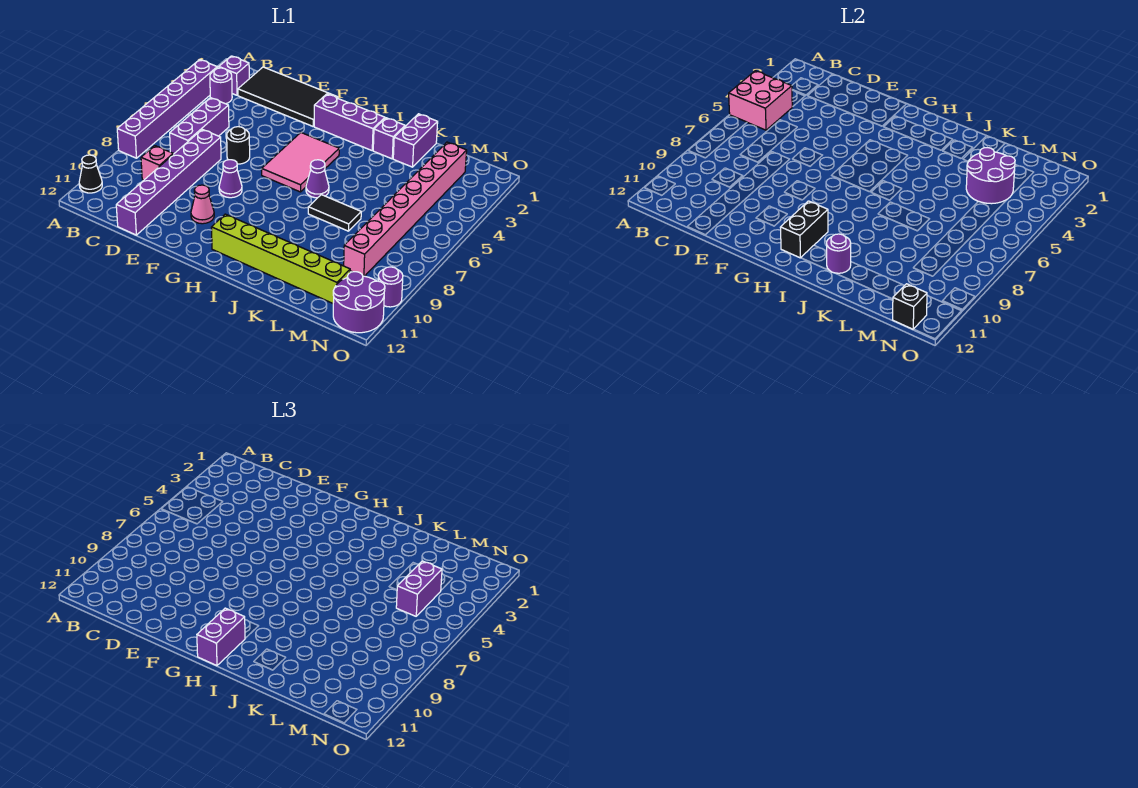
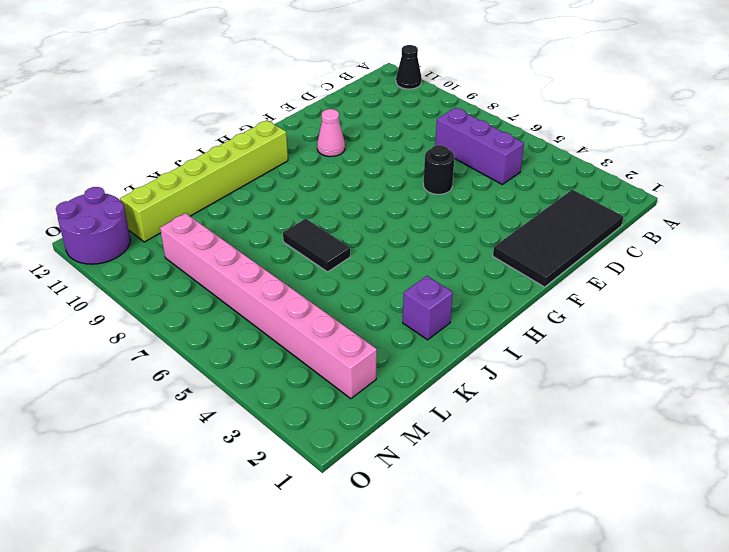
black tile J6:J7 level 1 -> black tile J7:K7 level 1
none -> purple brick A3:A8 level 1
none -> purple brick B2 level 1
none -> purple round brick B3 level 1

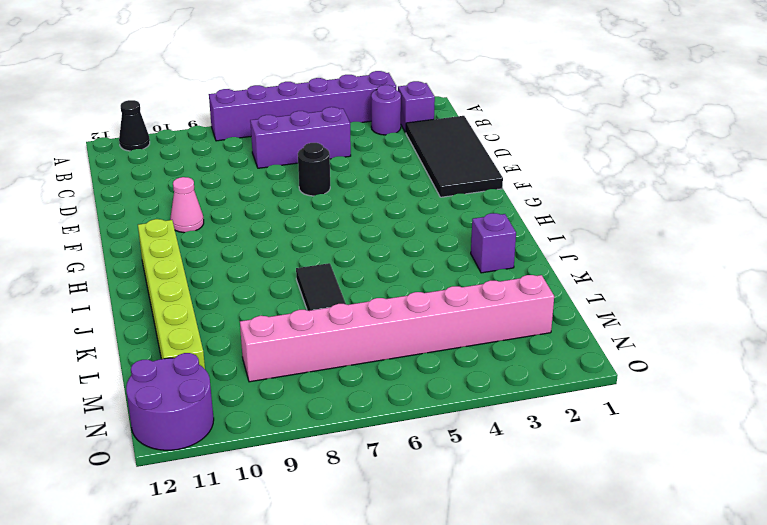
none -> pink brick C9 level 1
none -> purple brick D7:D12 level 1
none -> purple cone F8 level 1

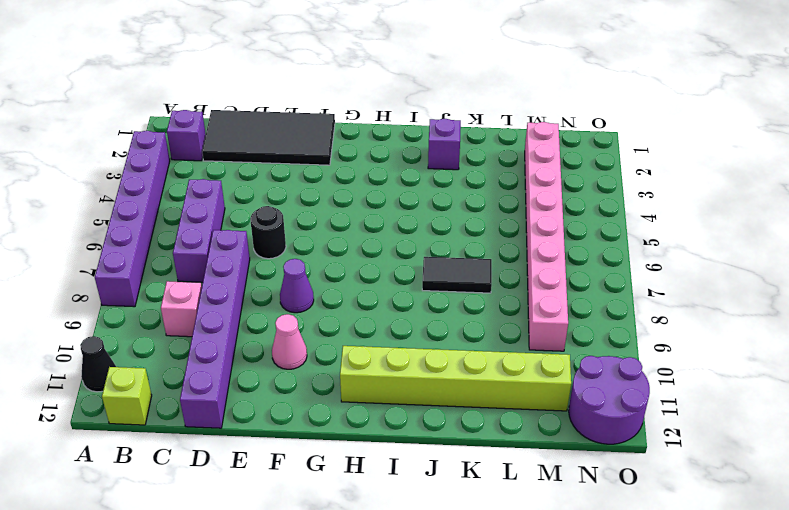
lime brick B12 level 1 -> none
none -> purple round brick B3 level 1
none -> purple brick G2:I2 level 1
none -> pink tile G4:H6 level 1

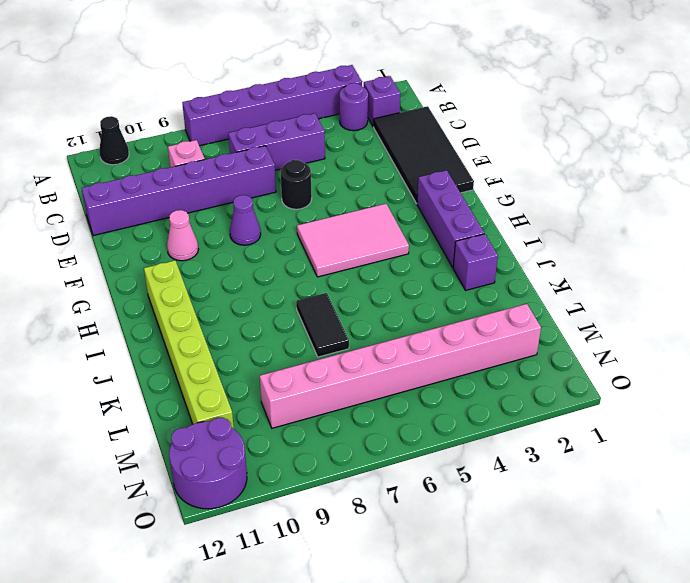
none -> purple cone I6 level 1
none -> purple brick K1:K2 level 1
none -> purple round brick O10 level 1

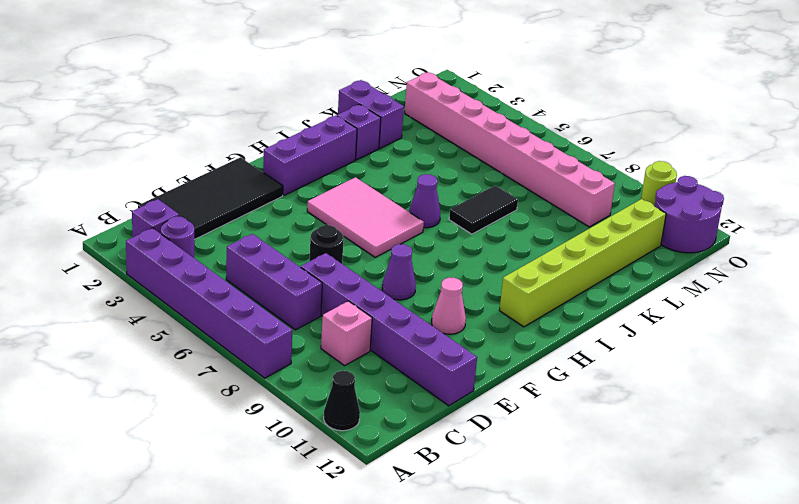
lime round brick O10 level 1 -> purple round brick O10 level 1
none -> pink brick A4:B5 level 2
none -> black brick H10:H11 level 2
none -> purple round brick J11 level 2

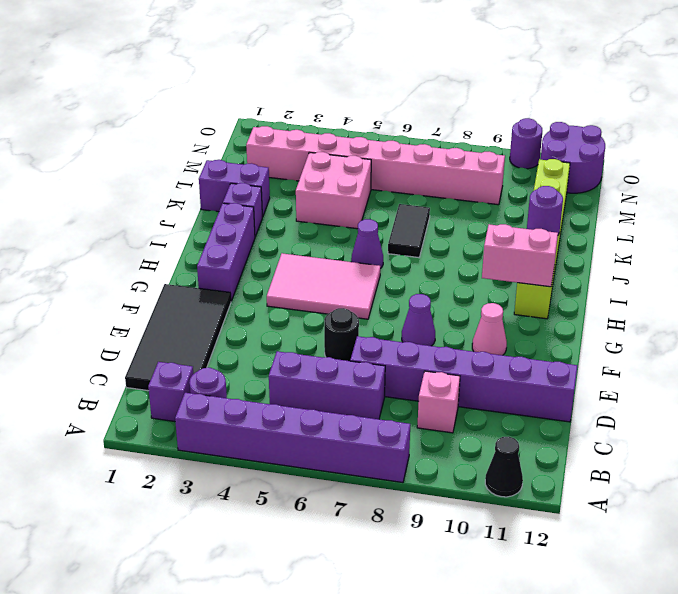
pink brick H10:H11 level 2 -> black brick H10:H11 level 2
pink brick K4:L5 level 1 -> pink brick A4:B5 level 2
none -> purple round brick L3:M4 level 2
none -> black brick N12 level 2
none -> purple brick H11:H12 level 3

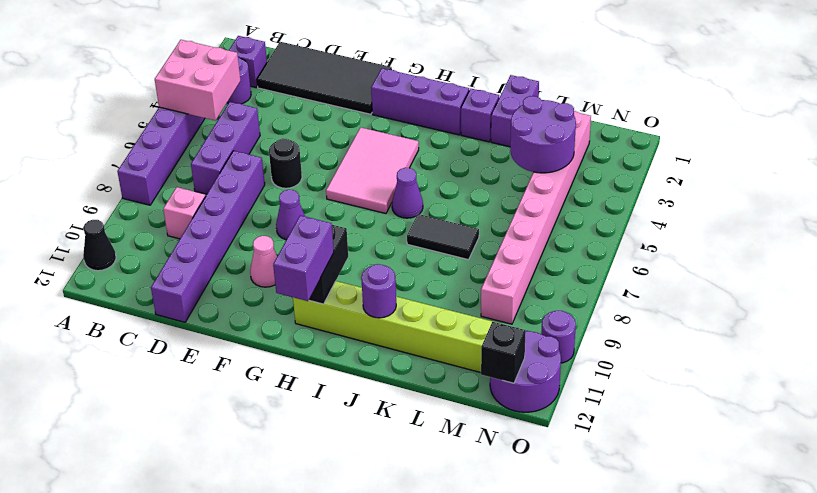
none -> purple brick M4:M5 level 3

